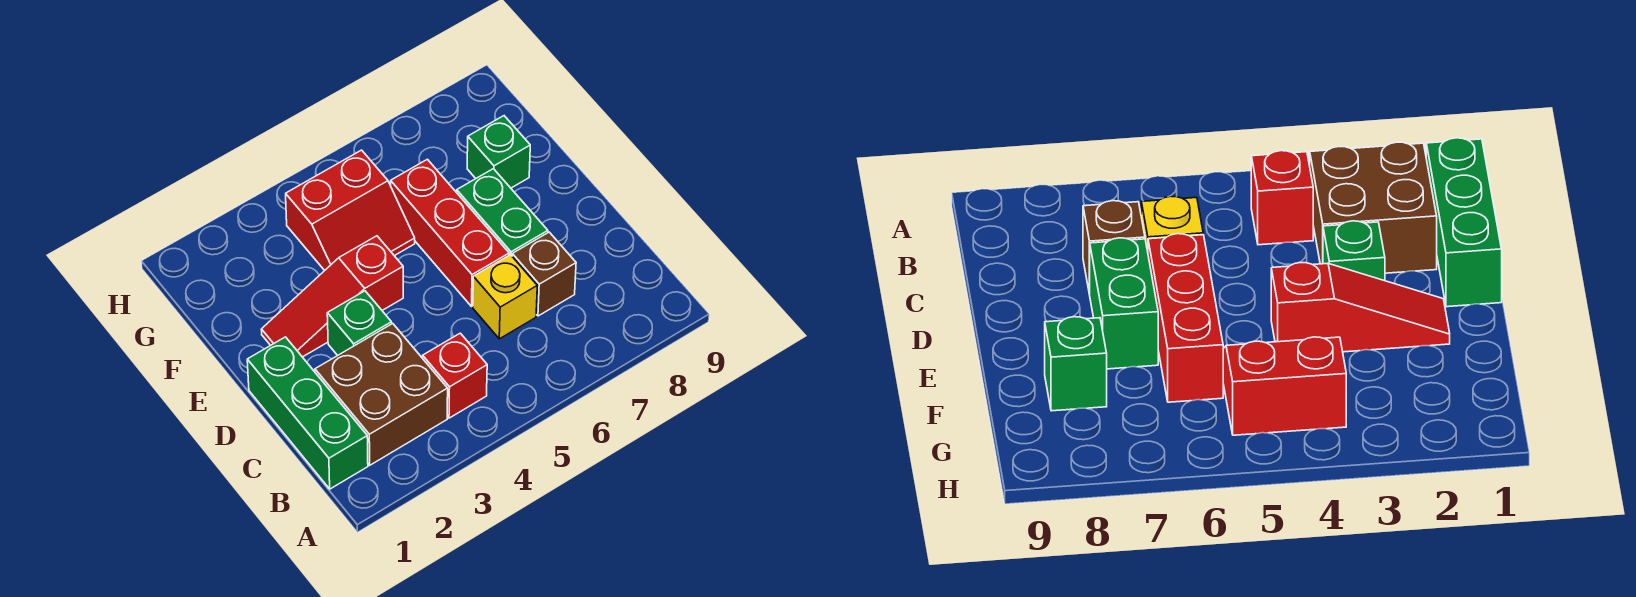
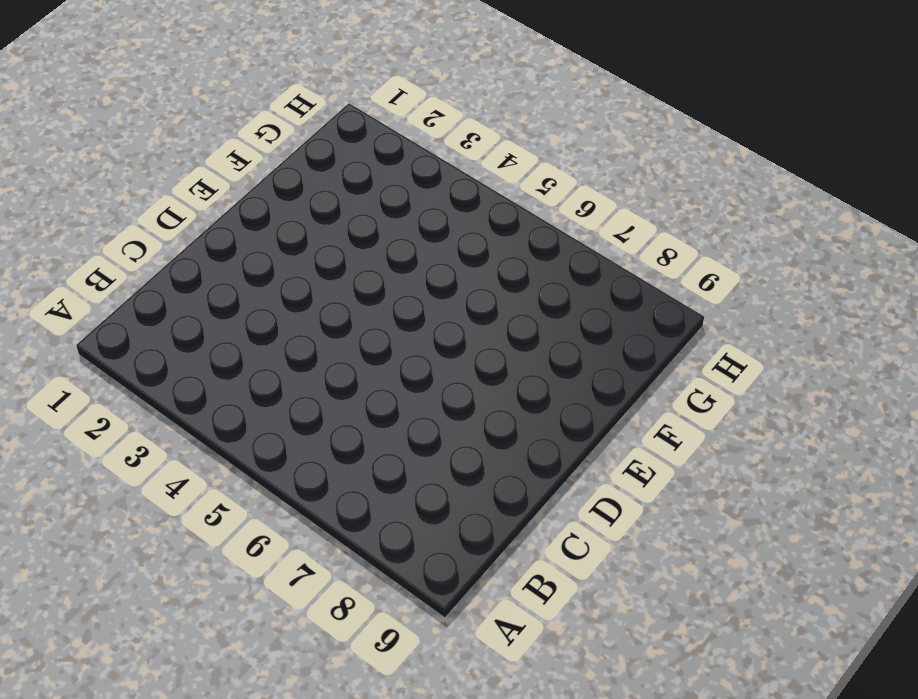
none -> green brick B1:D1 level 1
none -> brown brick B2:C3 level 1

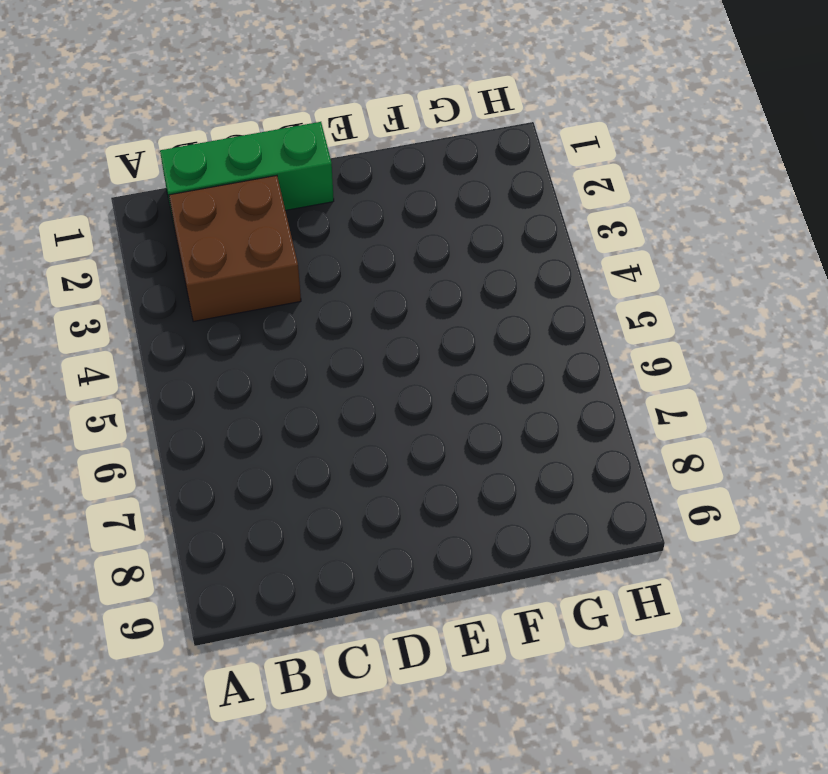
none -> red brick B4 level 1
none -> yellow brick C6 level 1

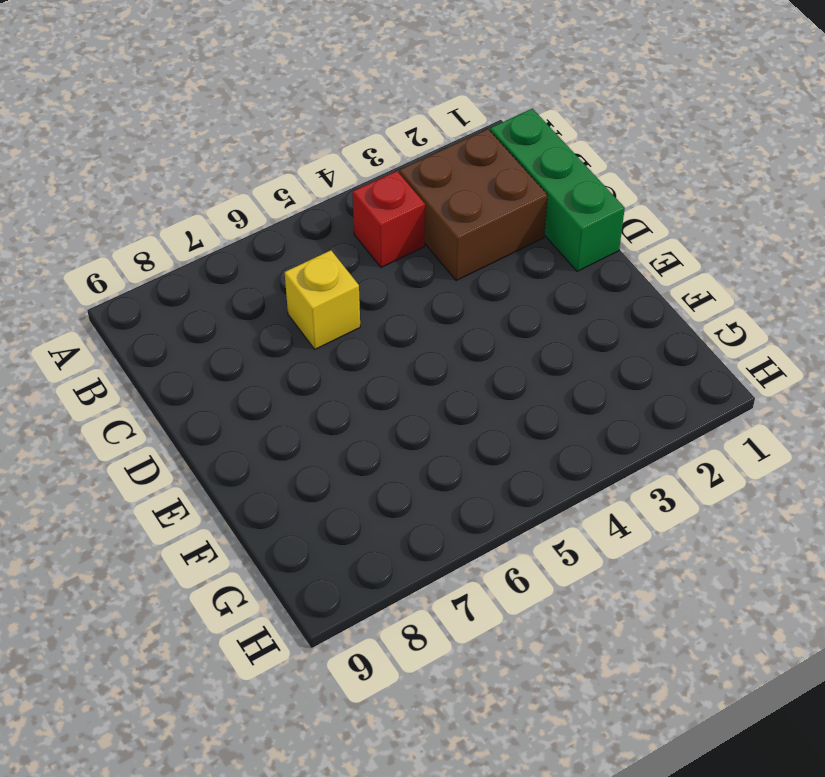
none -> brown brick C7 level 1
none -> green brick D3 level 1

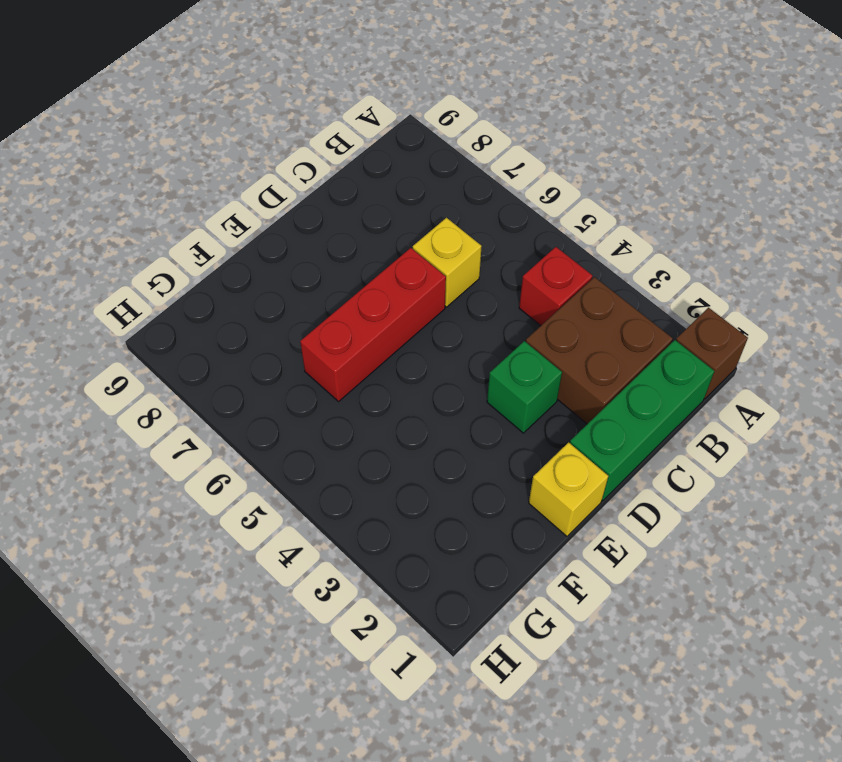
brown brick A1 level 1 -> brown brick C7 level 1
yellow brick E1 level 1 -> none
none -> green brick D7:E7 level 1
none -> red slope E2:E4 level 1 top 4

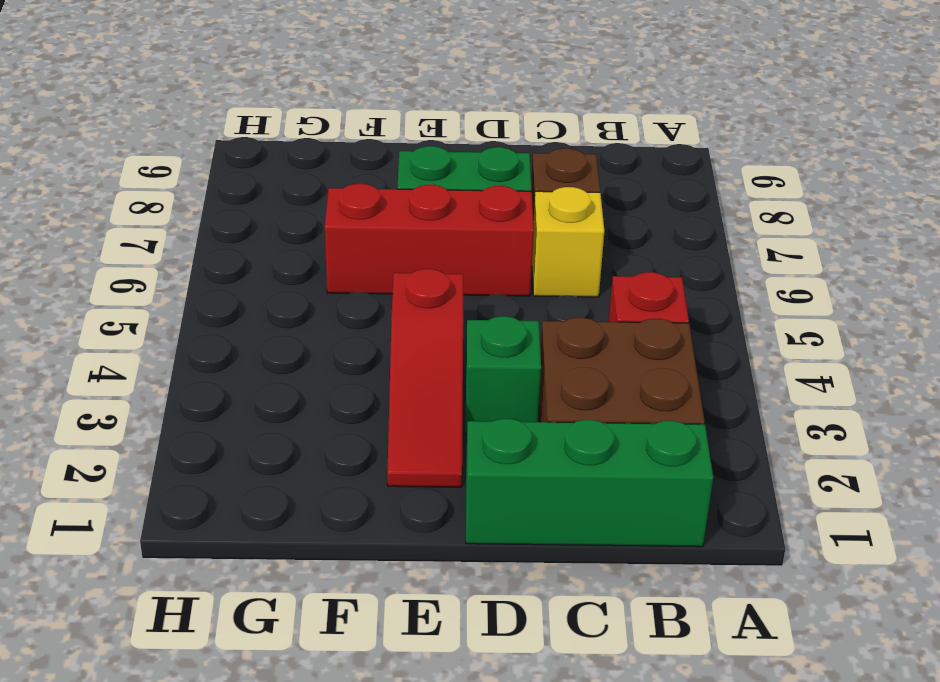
none -> red slope F4:G5 level 1 top G
none -> green brick F8 level 1

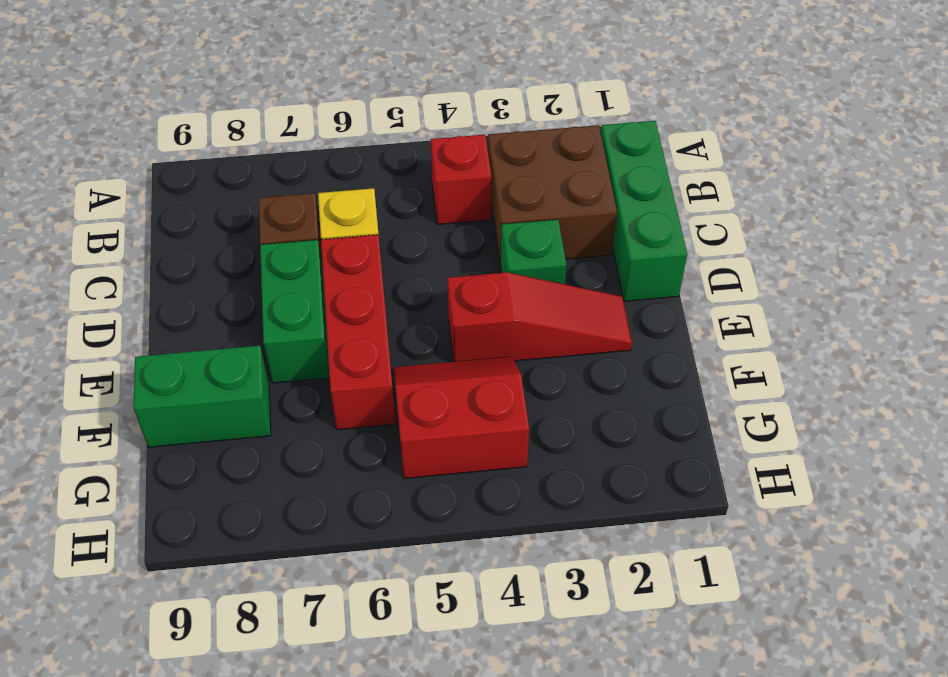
green brick F8:F9 level 1 -> green brick F8 level 1

